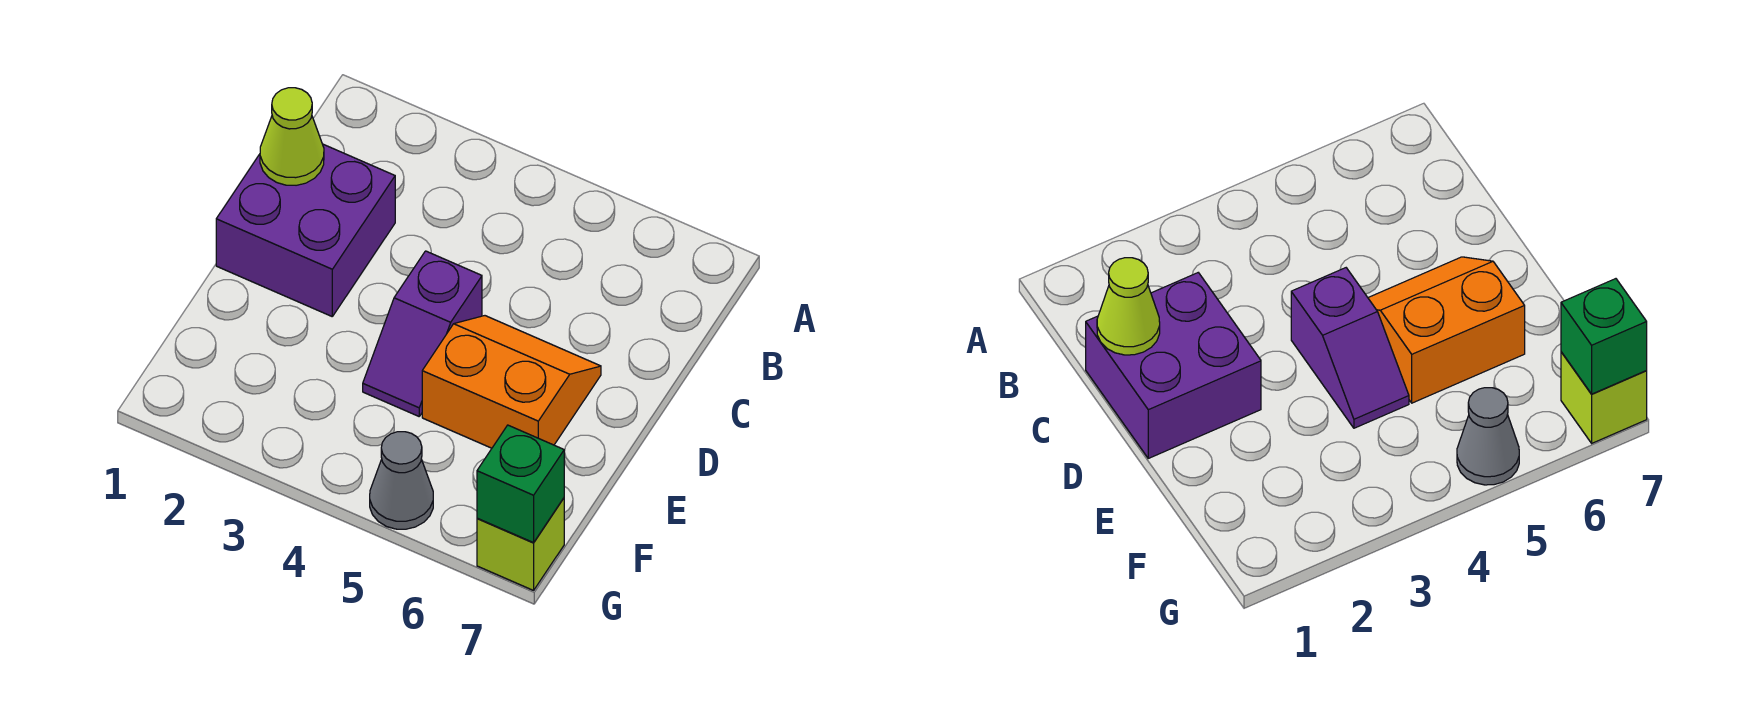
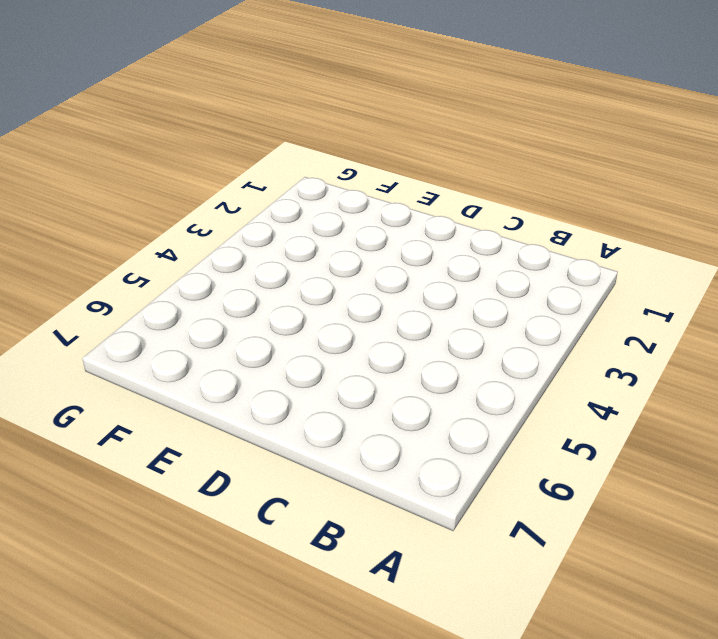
none -> purple brick C1:D2 level 1
none -> purple slope D4:E4 level 1 top D

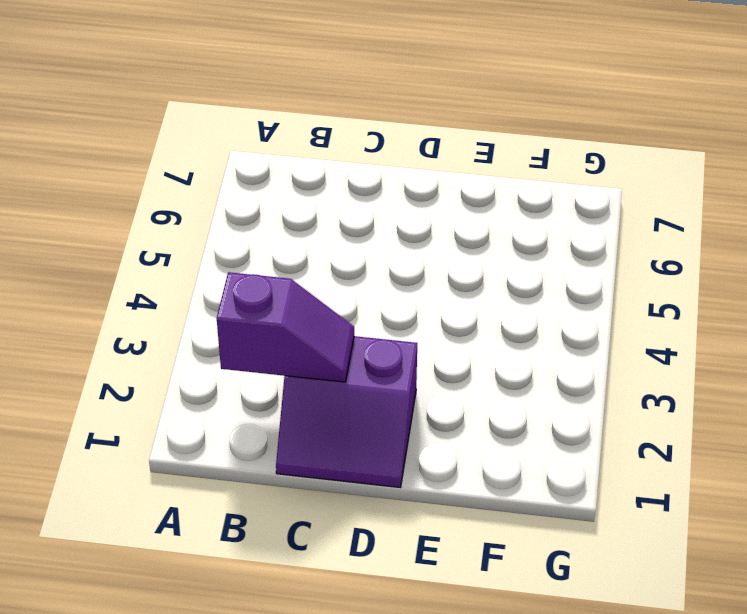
purple slope B2:C2 level 2 top B -> purple slope D4:E4 level 1 top D
purple slope C1:D2 level 1 top 2 -> purple brick C1:D2 level 1
none -> orange slope D5:E6 level 1 top E
none -> grey cone G5 level 1

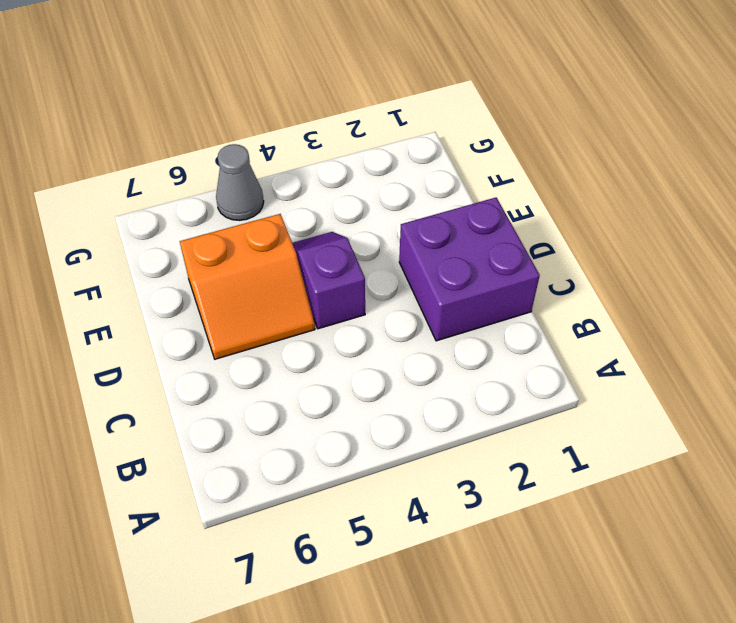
none -> lime brick G7 level 1
none -> lime cone C1 level 2

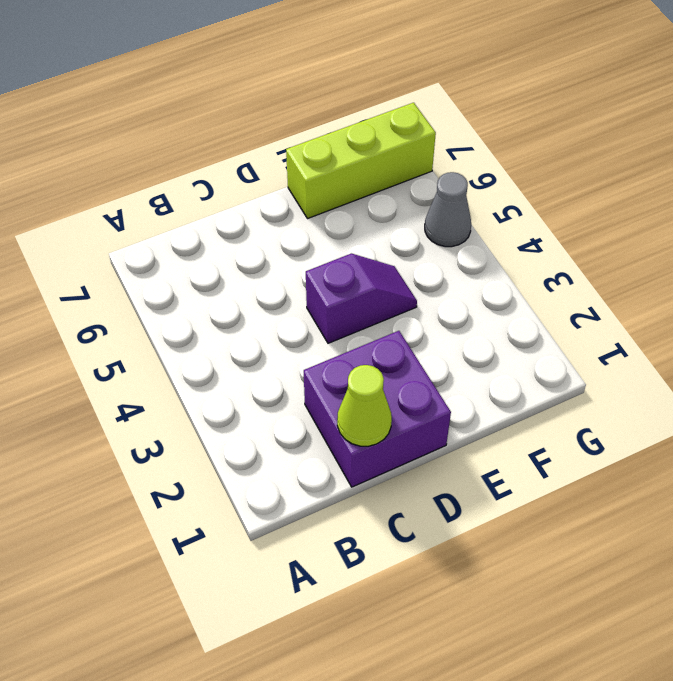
lime brick E7:G7 level 1 -> lime brick G7 level 1
none -> orange slope D5:E6 level 1 top E
none -> green brick G7 level 2

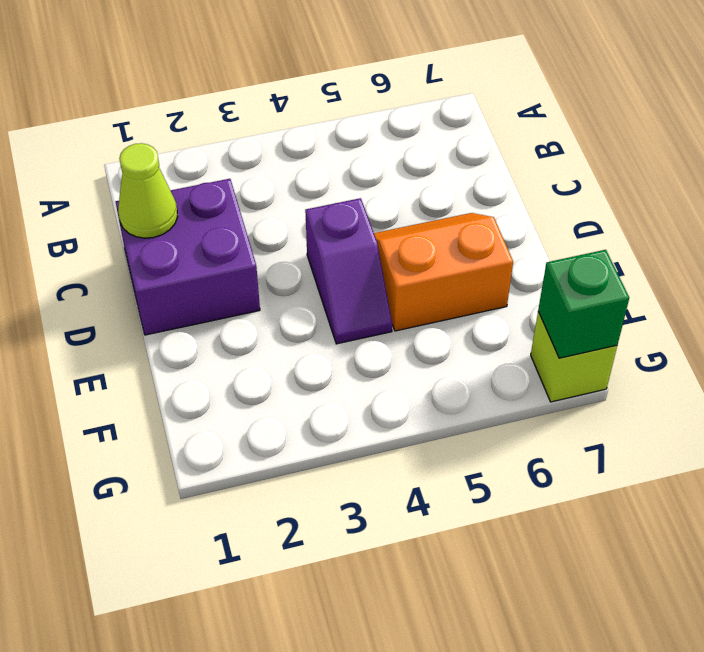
none -> grey cone G5 level 1

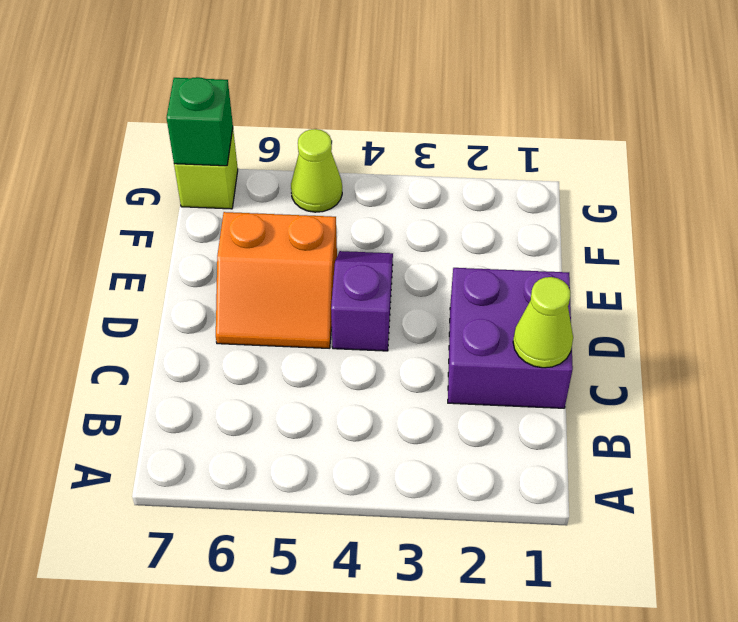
lime cone G5 level 1 -> grey cone G5 level 1

